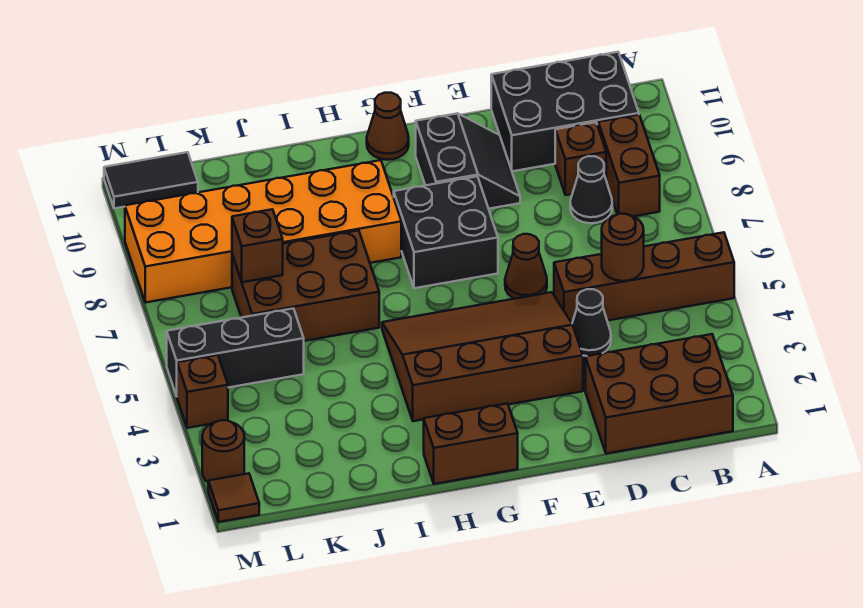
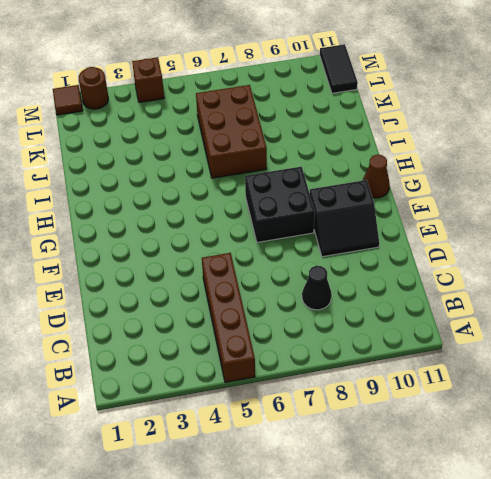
none -> brown brick B1:D2 level 1
none -> brown brick B8:B9 level 1
none -> black brick B10:D11 level 1

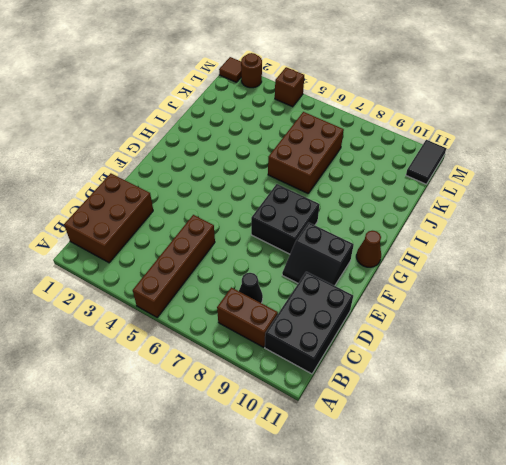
none -> brown brick C9 level 1
none -> black cone D4 level 1
none -> brown slope E3:H5 level 1 top 3

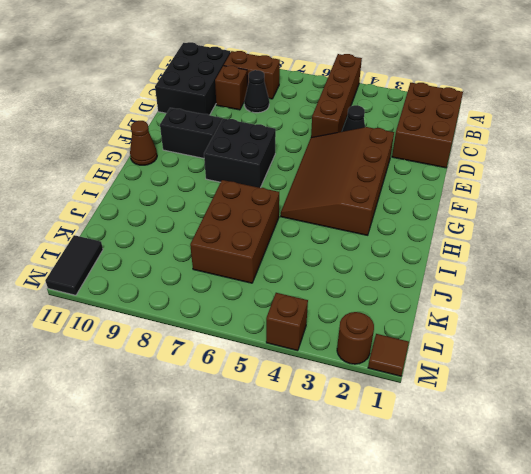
none -> brown cone E6 level 1
none -> brown brick G1:H1 level 1
none -> orange brick H8:M9 level 1

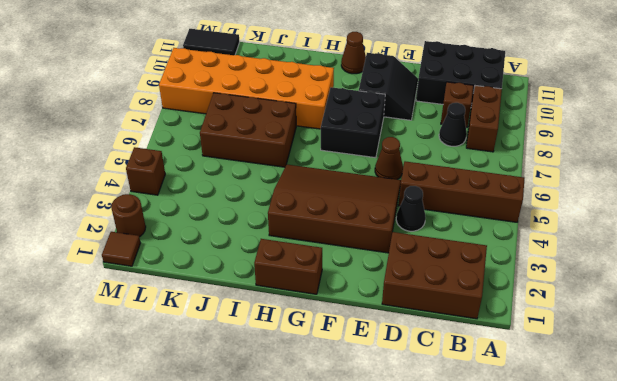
none -> black brick K5:M5 level 1
none -> brown round brick C5 level 2
none -> brown brick K7 level 2

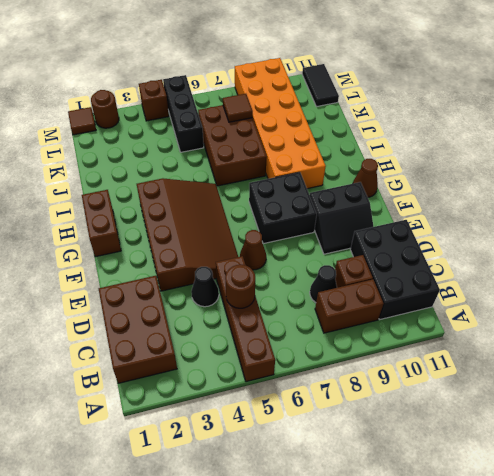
brown tile K7 level 2 -> brown brick K7 level 2

